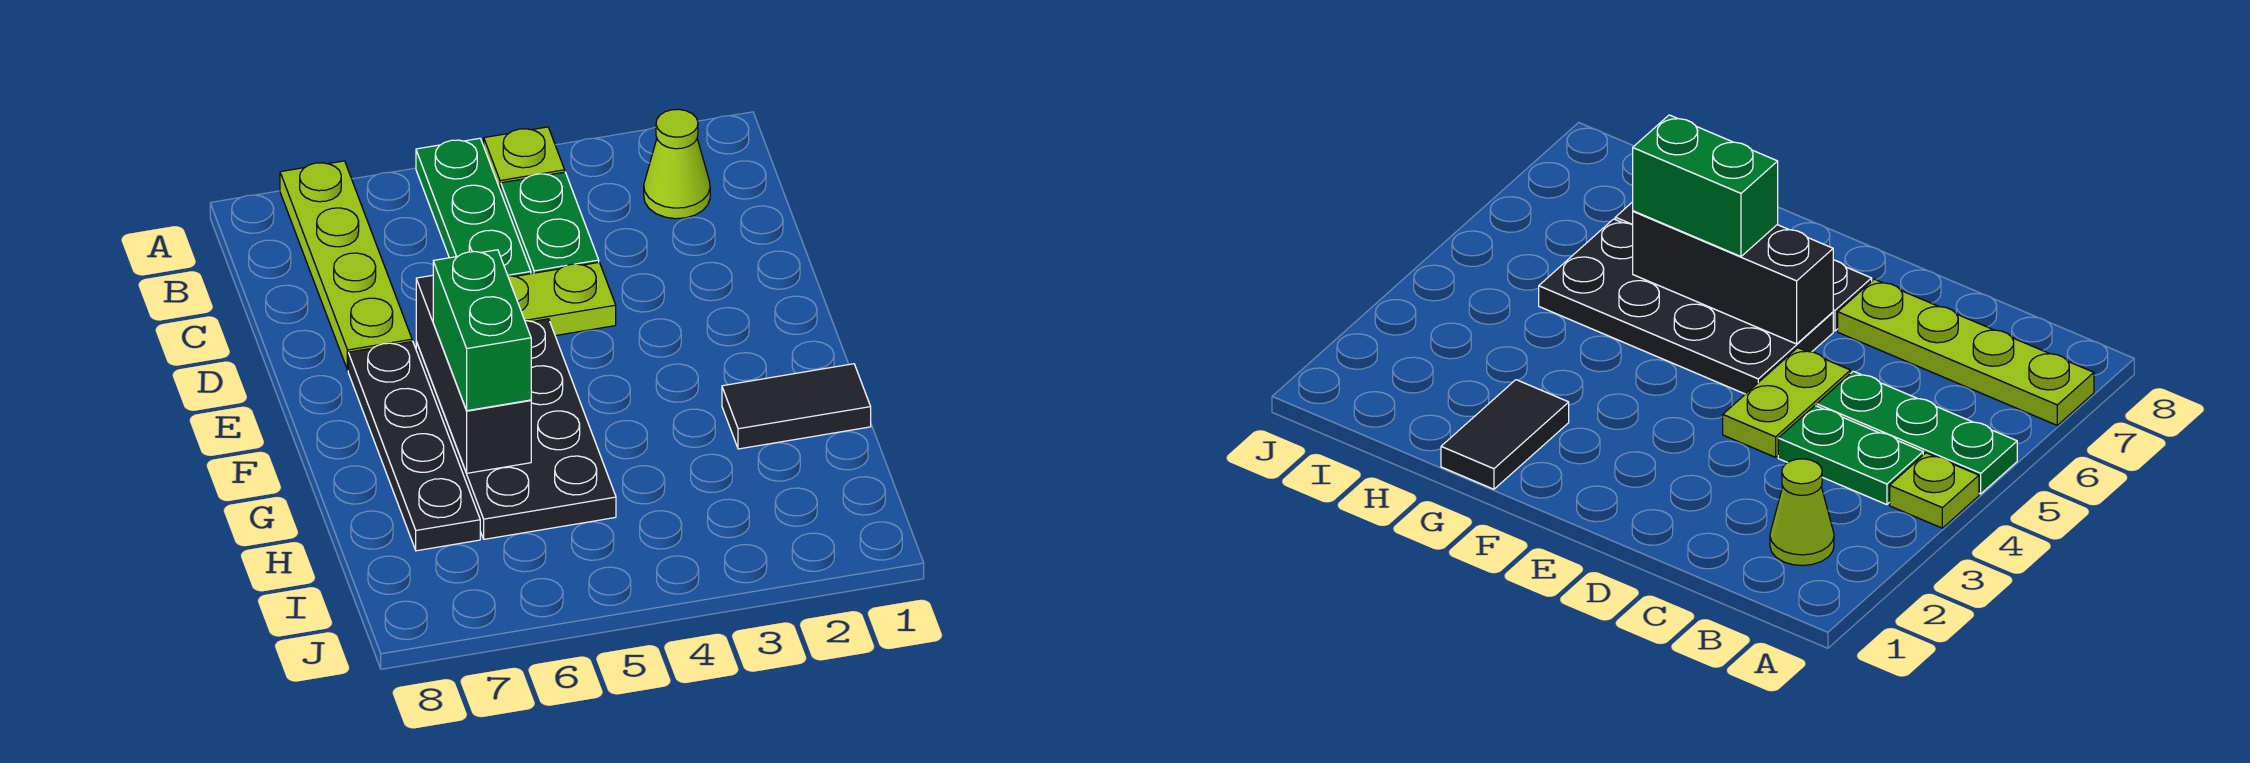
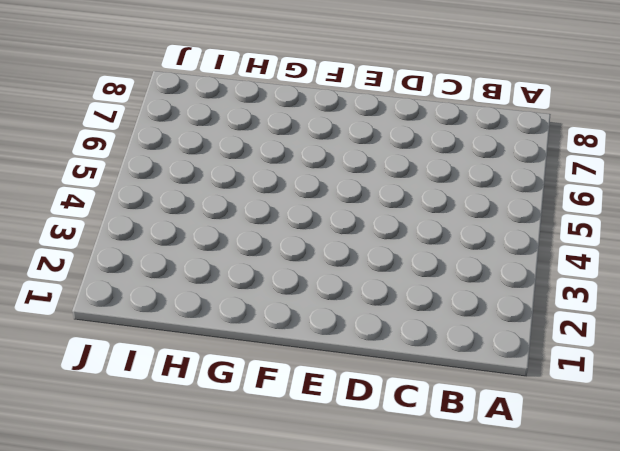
none -> lime plate A4 level 1
none -> green plate A5:C5 level 1

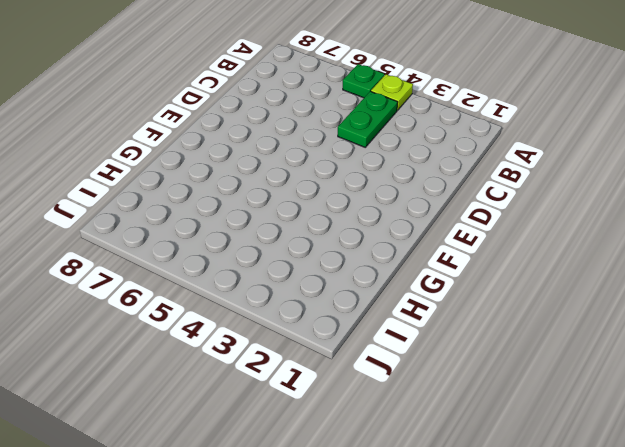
green plate A5 level 1 -> green plate A5:C5 level 1
none -> lime plate A7:D7 level 1
none -> lime cone B2 level 1

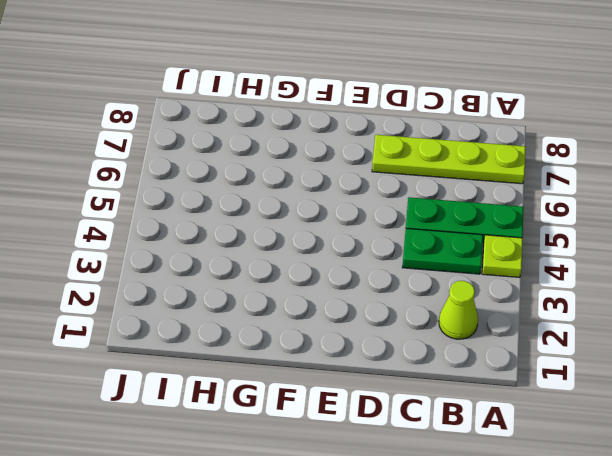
none -> lime plate D4:D5 level 1
none -> black plate E5:H6 level 1

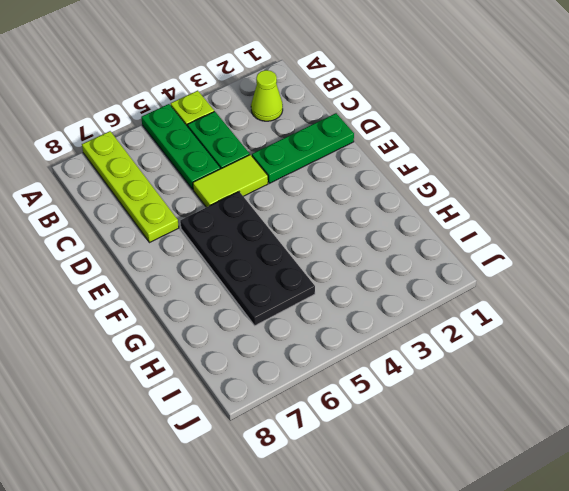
green plate D1:D3 level 1 -> none
lime tile D4:D5 level 1 -> lime plate D4:D5 level 1
none -> black plate E7:H7 level 1
none -> black tile G1:G2 level 1

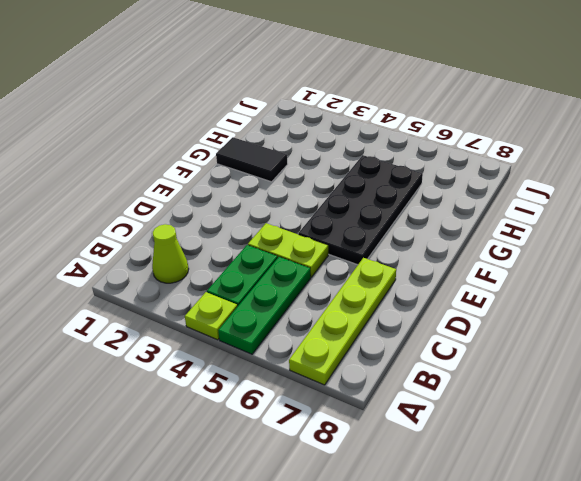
none -> black plate E7:H7 level 1
none -> black brick E6:G6 level 2

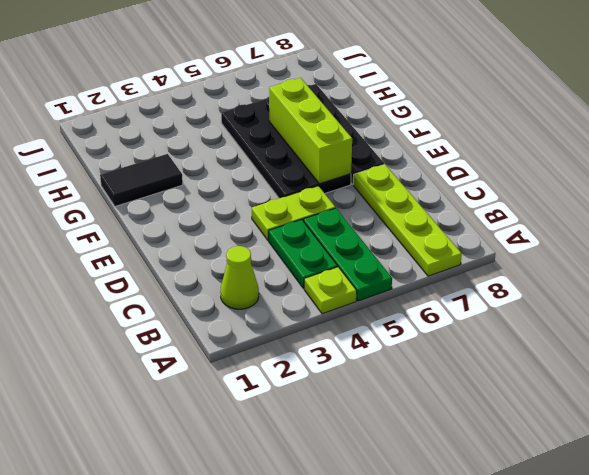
lime brick E6:G6 level 2 -> black brick E6:G6 level 2
none -> green brick F6:G6 level 3

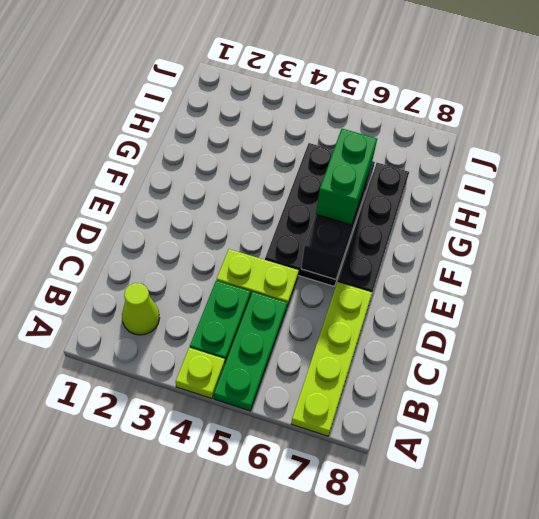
none -> black tile G1:G2 level 1

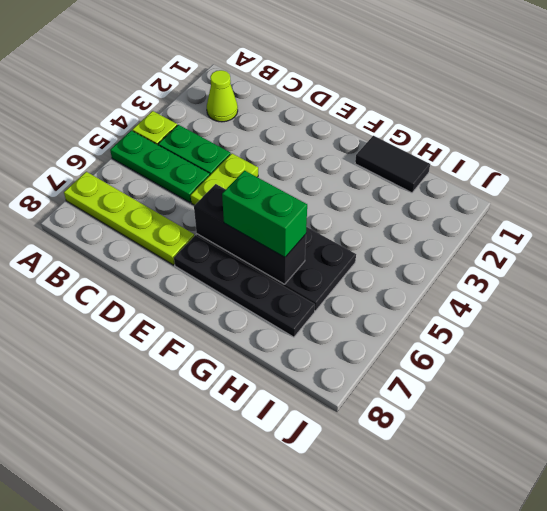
black tile G1:H1 level 1 -> black tile G1:G2 level 1

